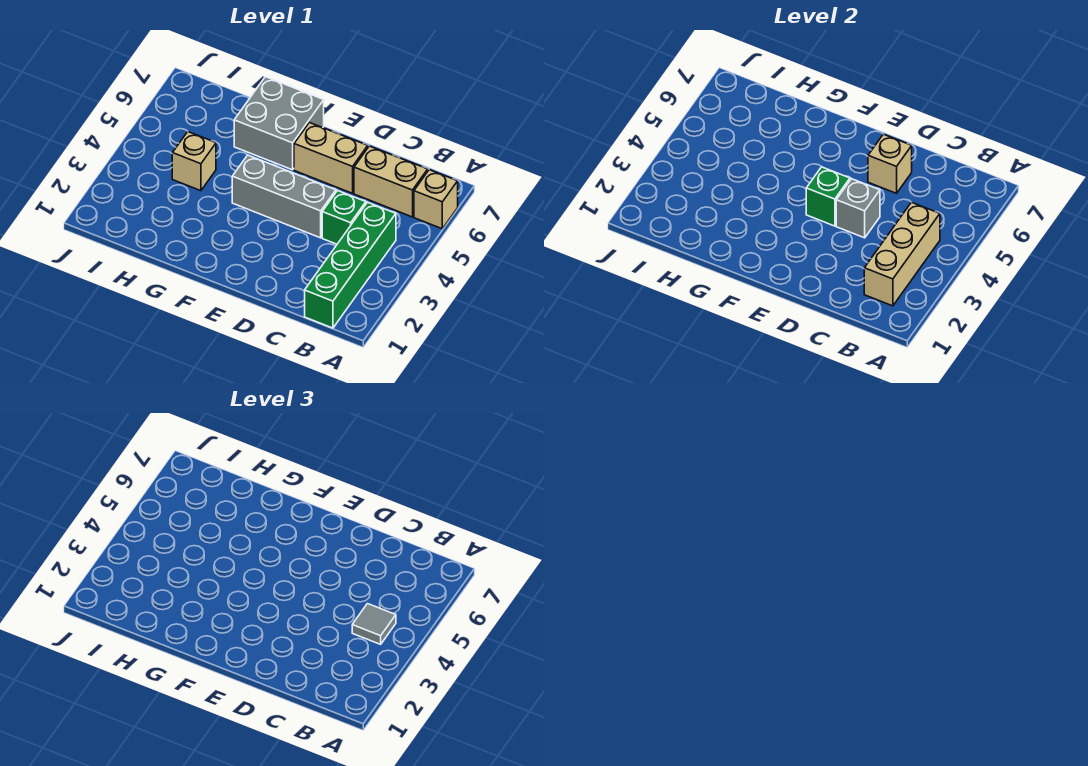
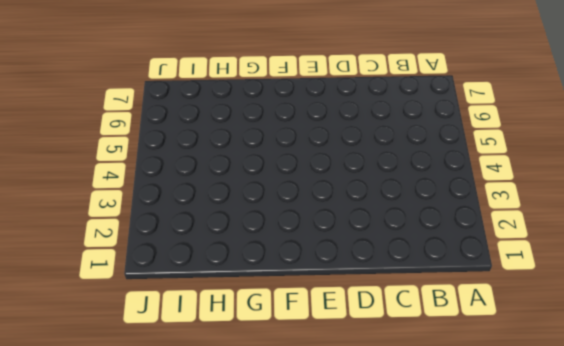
none -> tan brick A6 level 1
none -> green brick B1:B4 level 1
none -> tan brick B6:C6 level 1

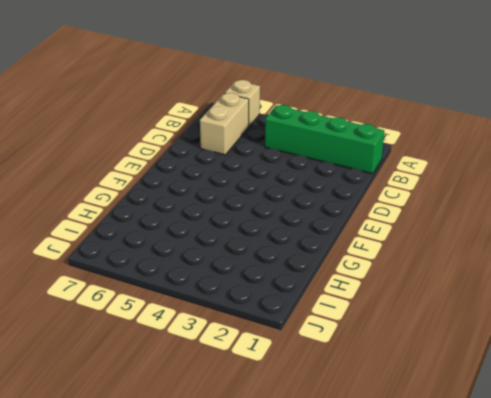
none -> green brick C4 level 1
none -> grey brick D4:F4 level 1
none -> tan brick D6:E6 level 1

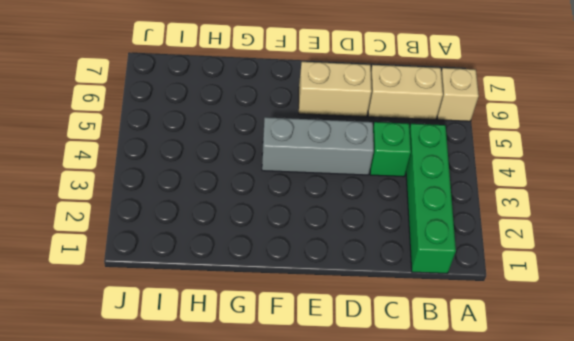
none -> grey brick F6:G7 level 1
none -> tan brick H4 level 1
none -> tan brick B2:B4 level 2

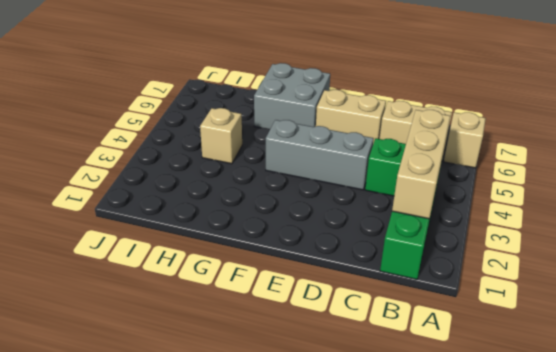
none -> grey brick D4 level 2
none -> tan brick D6 level 2
none -> green brick E4 level 2

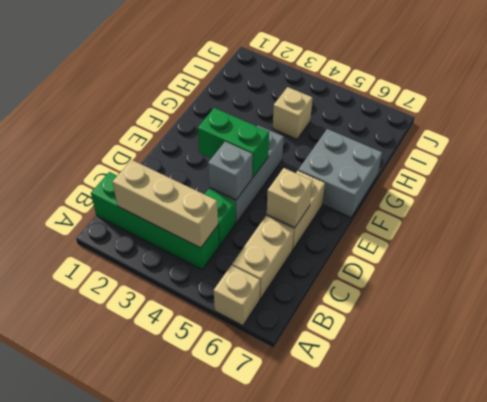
green brick E3:E4 level 2 -> green brick E4 level 2
none -> grey tile B4 level 3

